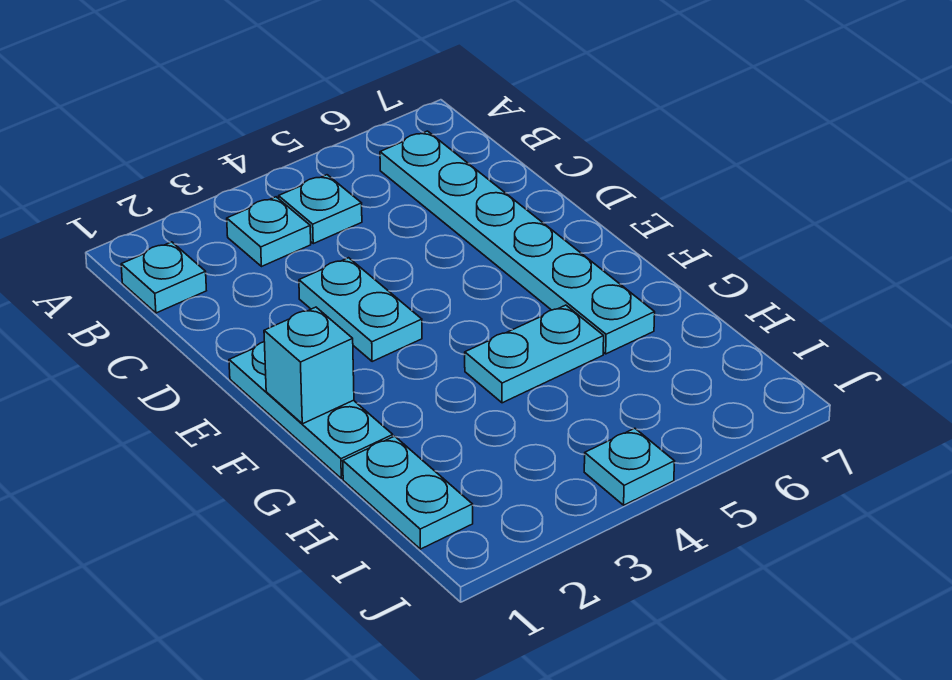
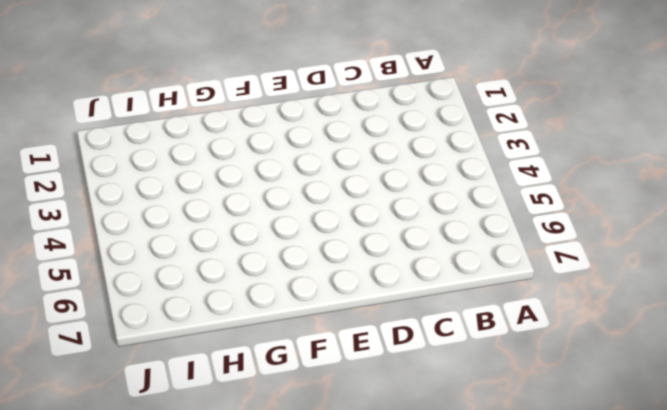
none -> cyan plate B1 level 1
none -> cyan plate B3 level 1

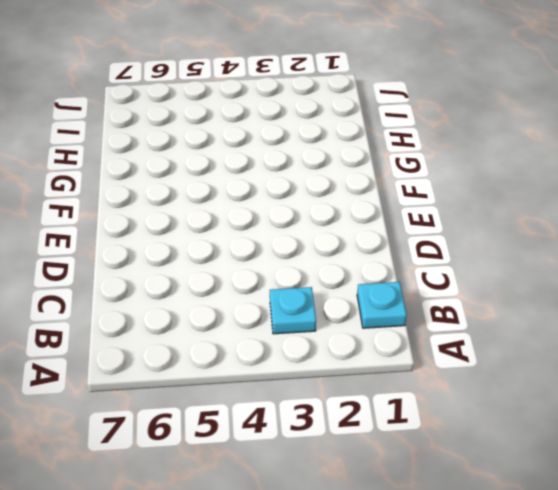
none -> cyan plate B4 level 1
none -> cyan plate B6:G6 level 1

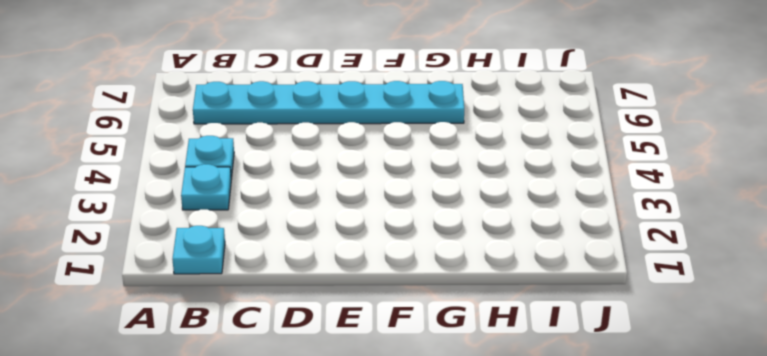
none -> cyan plate D3:E3 level 1
none -> cyan plate E1:G1 level 1

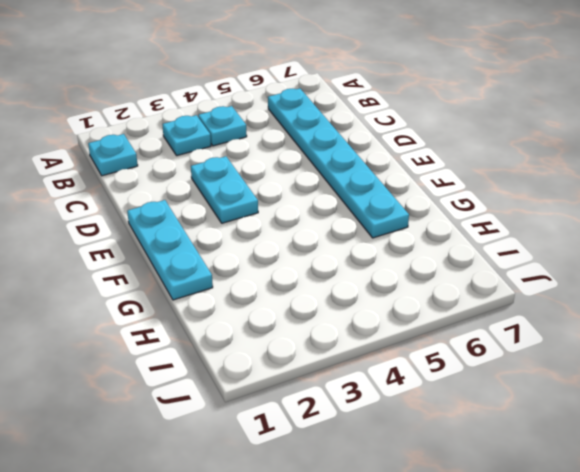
none -> cyan plate G4:G5 level 1
none -> cyan plate H1:I1 level 1

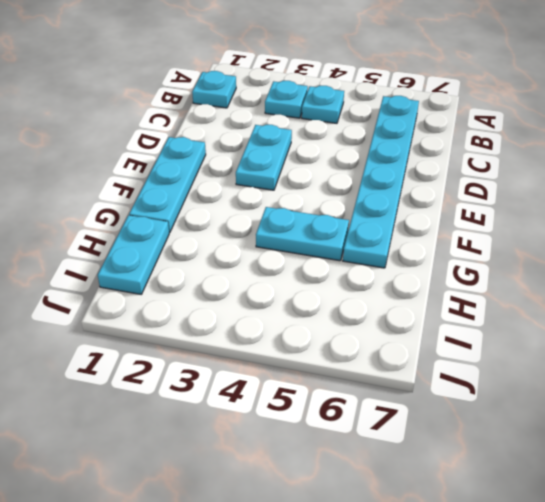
none -> cyan plate J4 level 1
none -> cyan brick F1 level 2

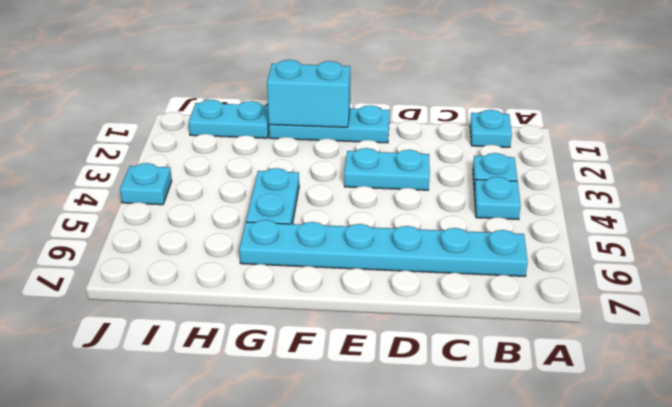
cyan brick F1:G1 level 2 -> cyan brick F1 level 2

